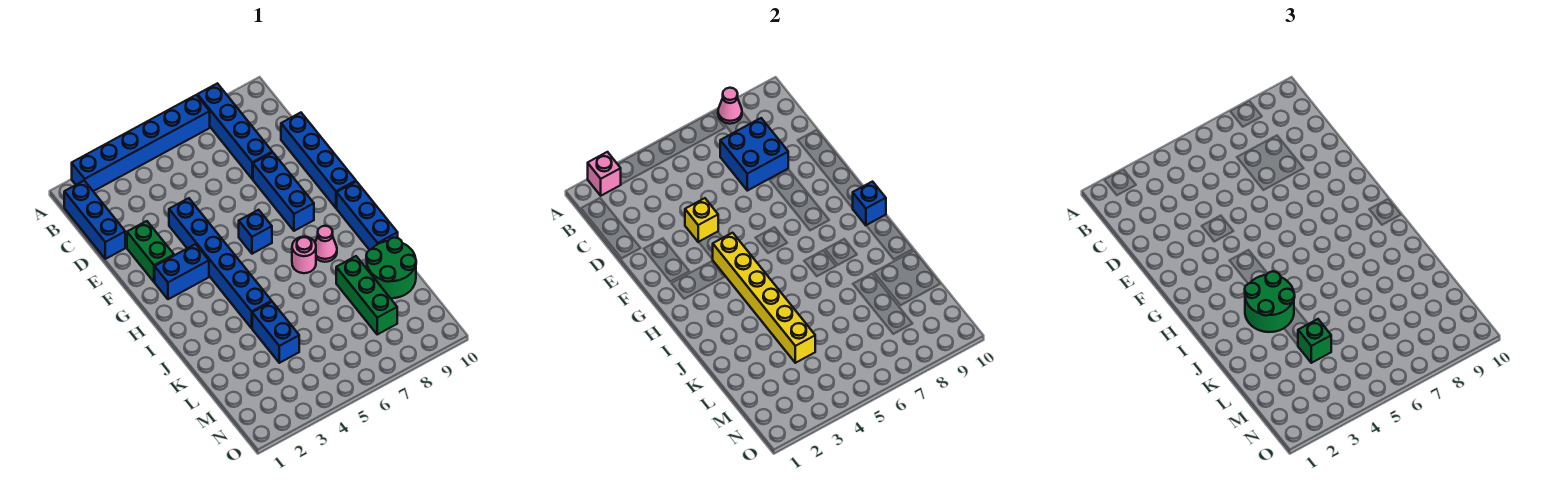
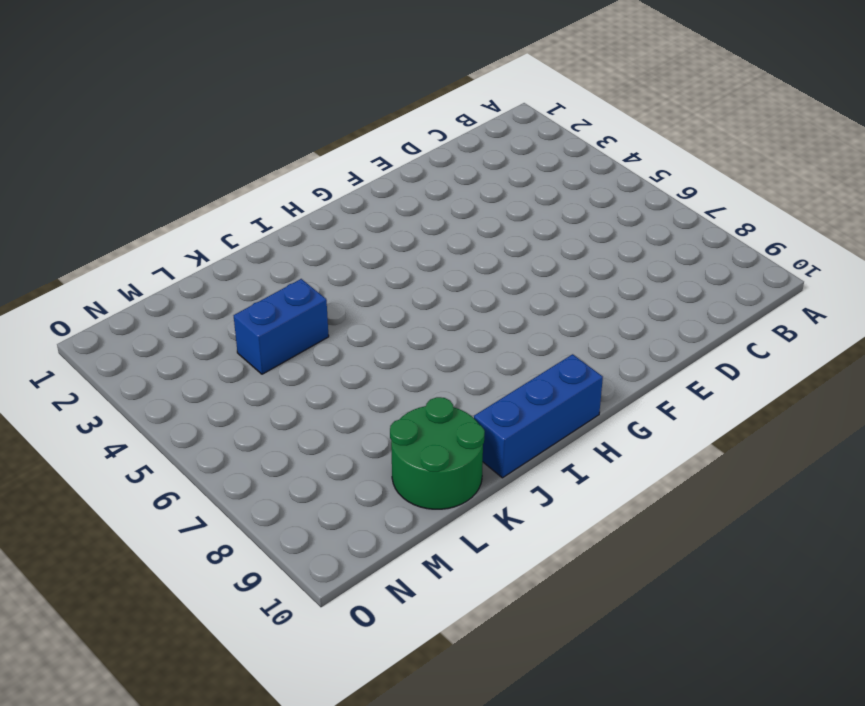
none -> blue brick A2:A7 level 1
none -> blue brick A8:D8 level 1
none -> blue brick B1:D1 level 1

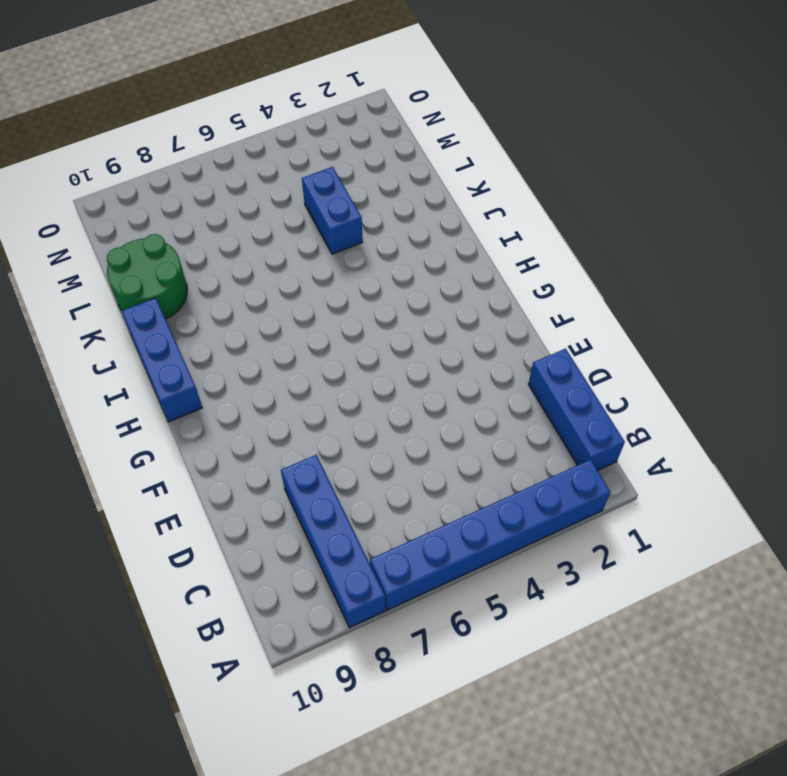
none -> blue brick D10:G10 level 1
none -> green brick E2:F2 level 1
none -> blue brick E4:J4 level 1

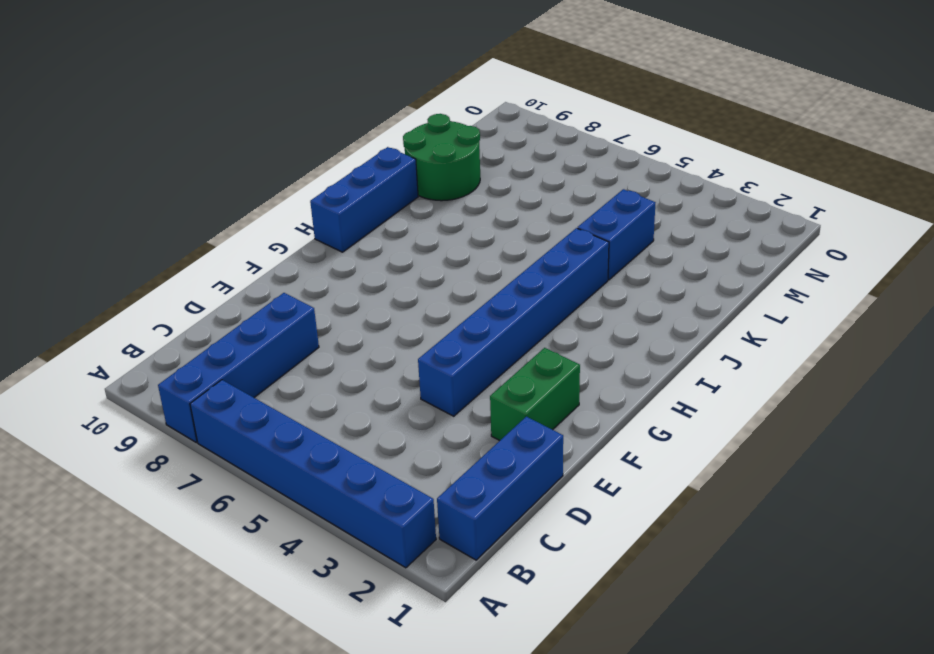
none -> blue brick D10:G10 level 1
none -> blue brick E8:G8 level 1
none -> blue brick G2:G3 level 1

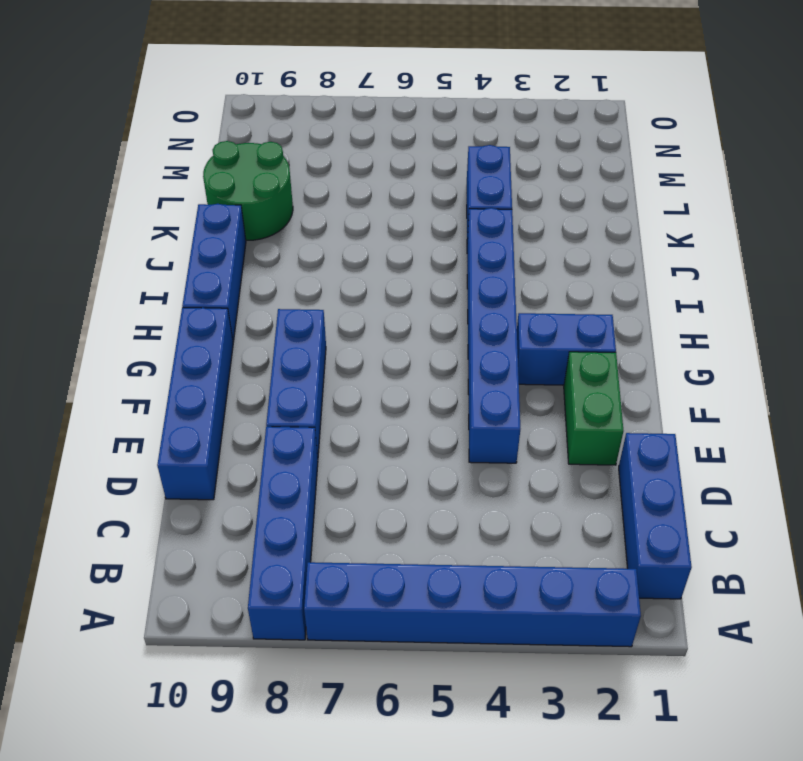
none -> blue brick G6 level 1
none -> pink round brick I7 level 1
none -> pink cone I8 level 1

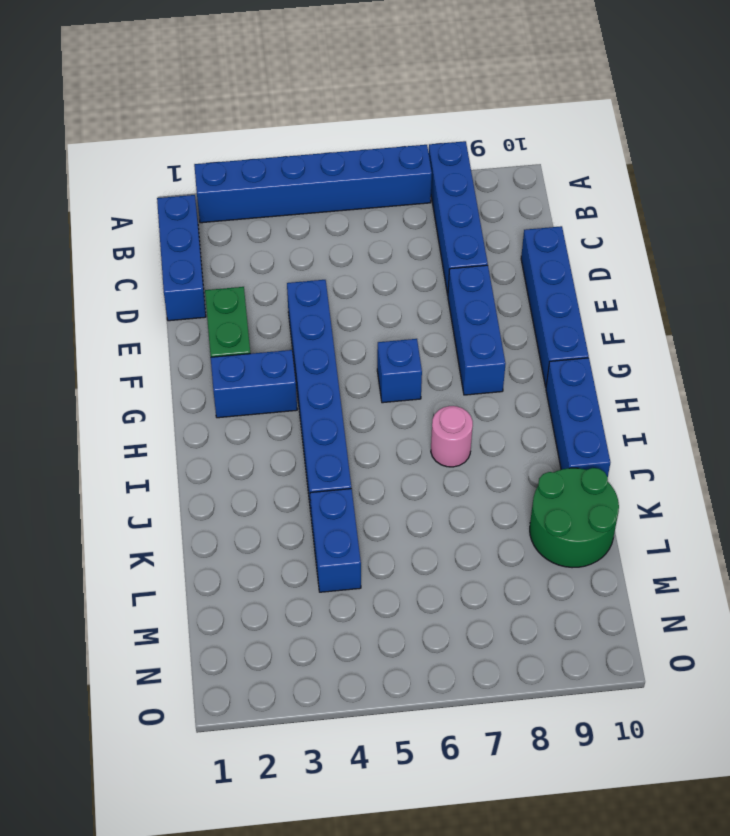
none -> pink cone I8 level 1
none -> green brick K8:M8 level 1
none -> pink brick A2 level 2

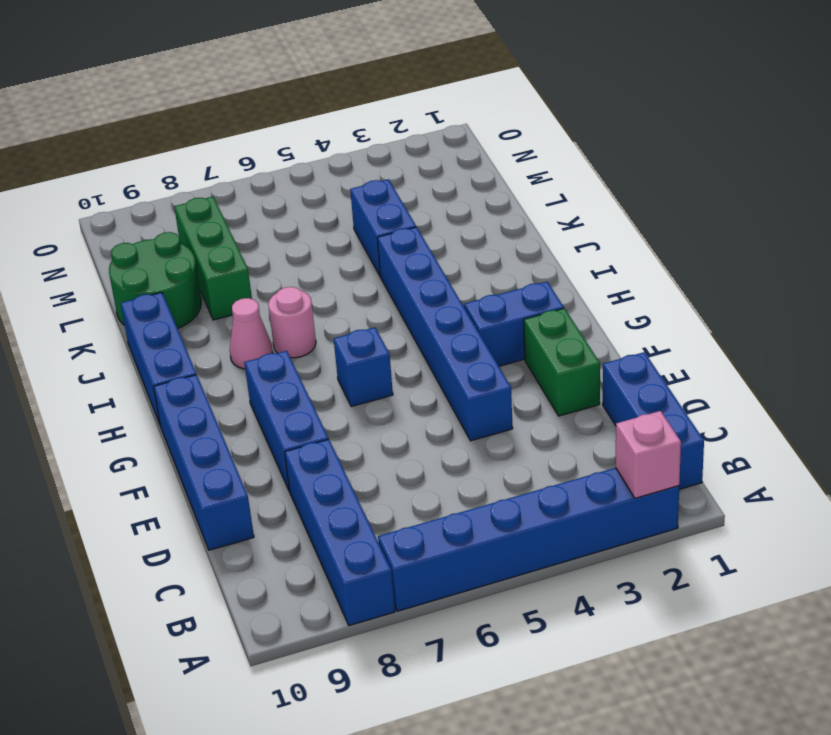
none -> pink cone A8 level 2
none -> blue brick C7:D8 level 2
none -> yellow brick E4 level 2

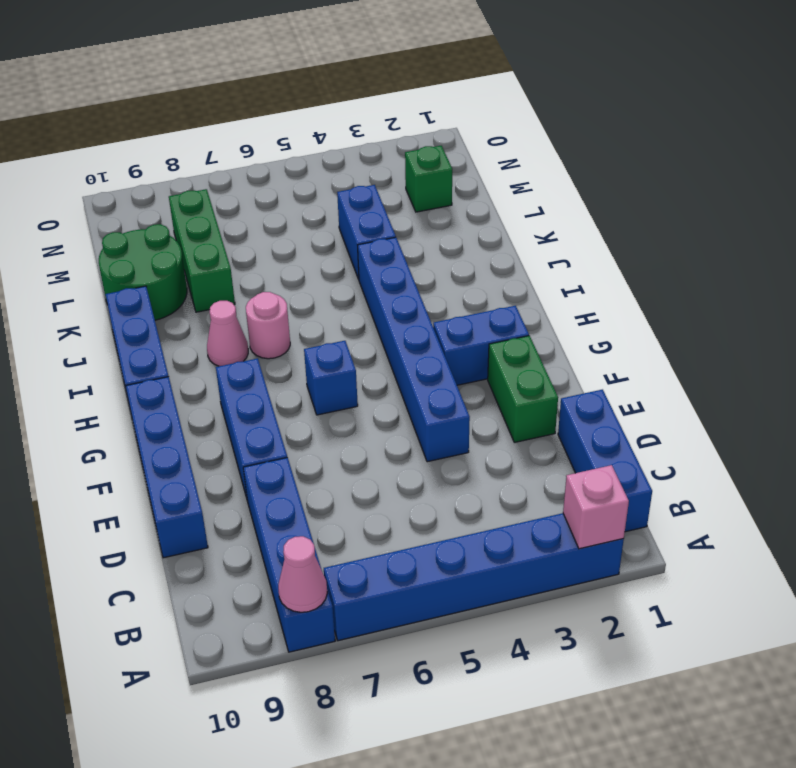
green brick M2 level 1 -> green brick L4 level 3
none -> blue brick C7:D8 level 2
none -> yellow brick E4 level 2
none -> yellow brick G4:L4 level 2

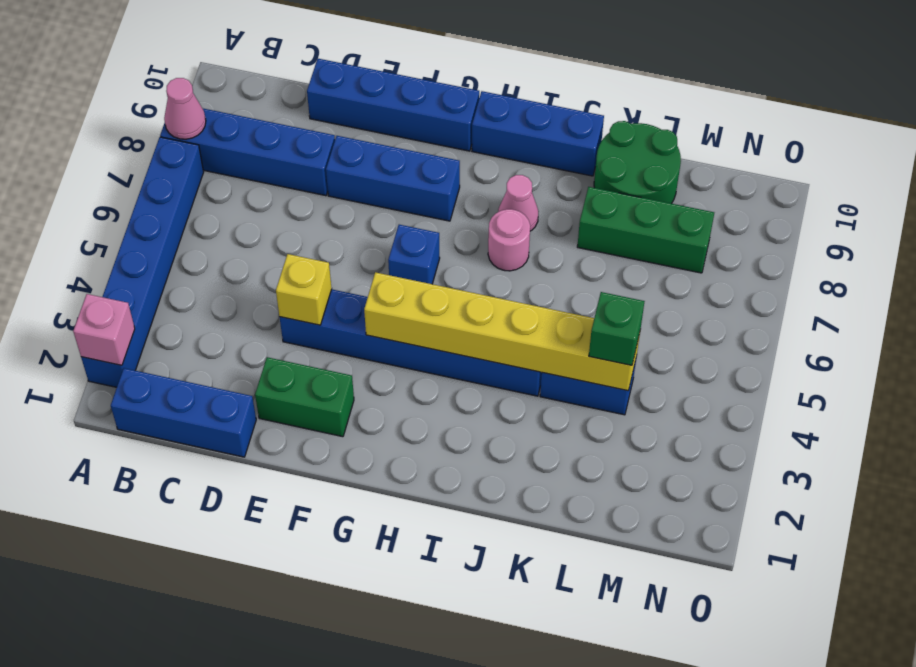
none -> blue brick G2:G3 level 1
none -> blue brick C7:D8 level 2
none -> blue brick H10 level 2

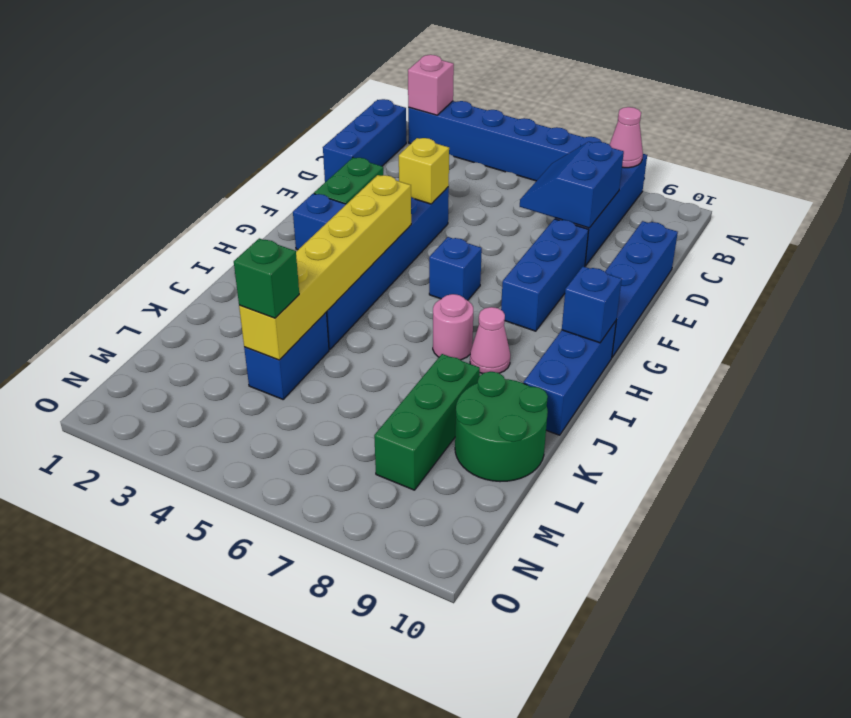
blue slope C7:D8 level 2 top 8 -> blue brick C7:D8 level 2
none -> green round brick I3:J4 level 3

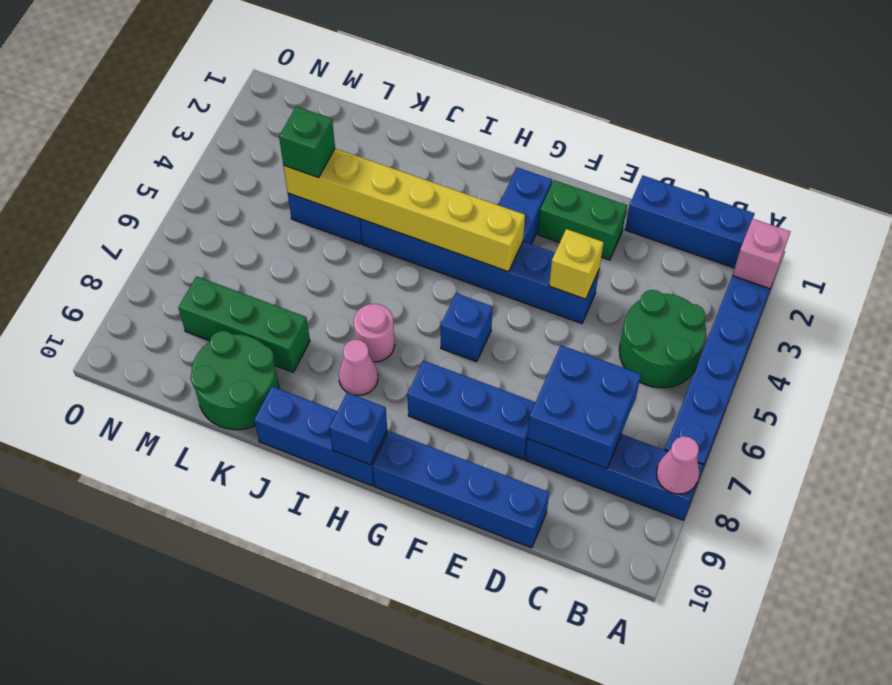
green round brick B4:C5 level 1 -> green round brick I3:J4 level 3

